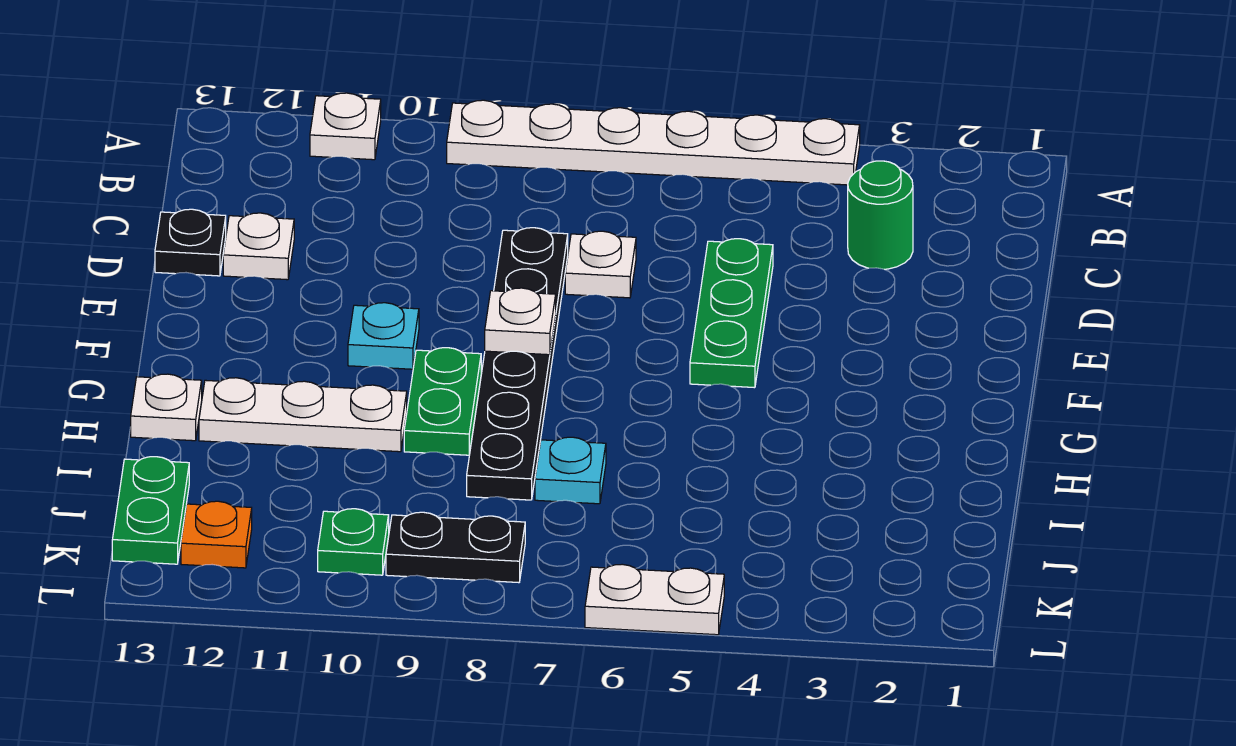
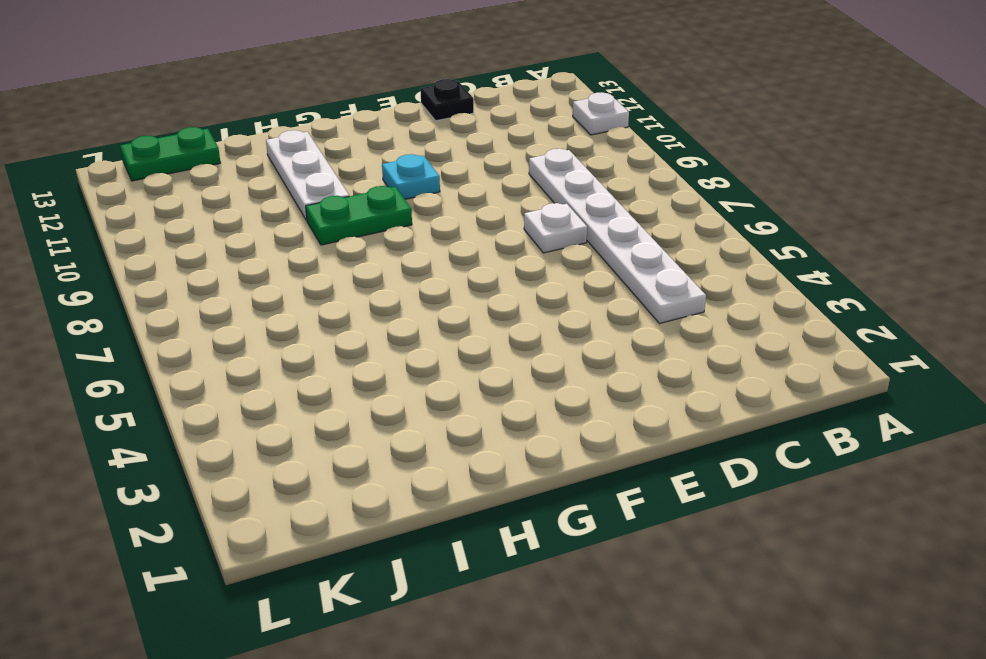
white plate C4:C9 level 1 -> white plate A4:A9 level 1
none -> green round brick C3 level 1
none -> green plate D5:F5 level 1
none -> black plate D8:I8 level 1

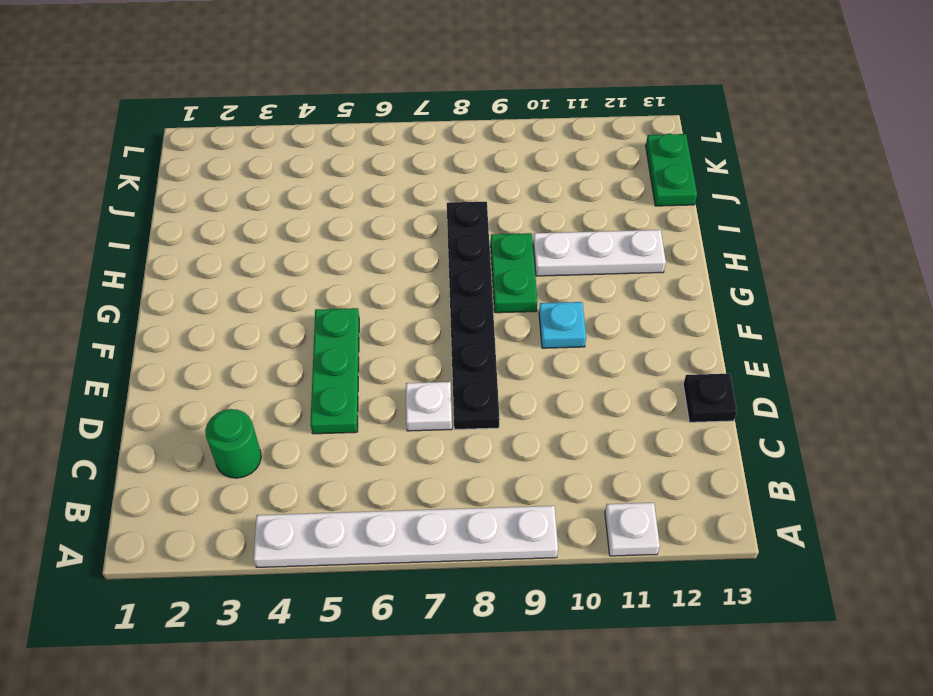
none -> white plate D12 level 1
none -> white plate H13 level 1
none -> cyan plate I7 level 1

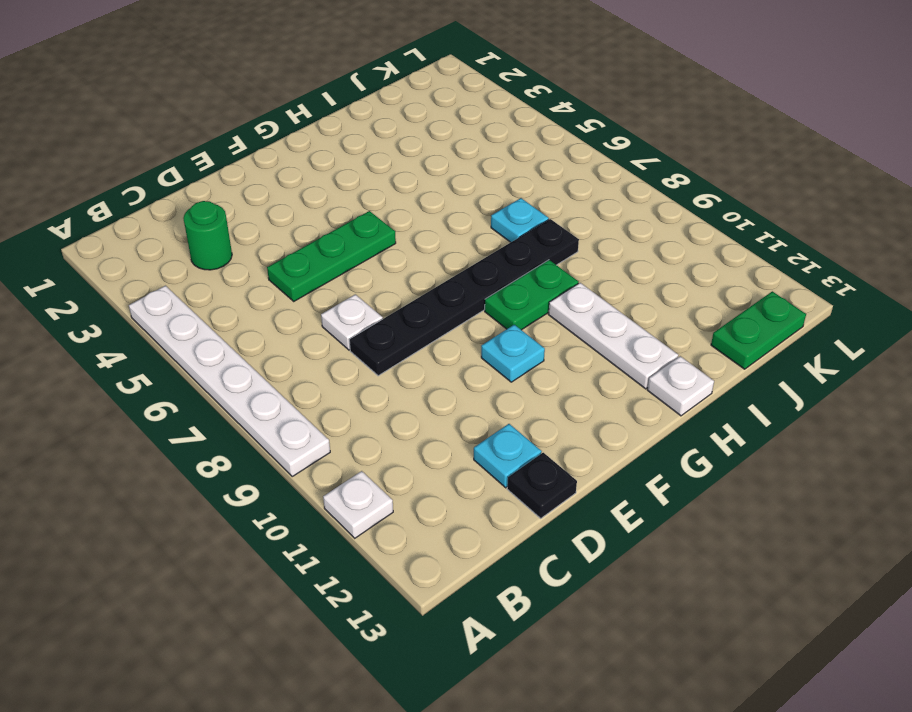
cyan plate D12 level 1 -> white plate D12 level 1
none -> black plate K8:K9 level 1
none -> green plate K10 level 1
none -> orange plate K12 level 1

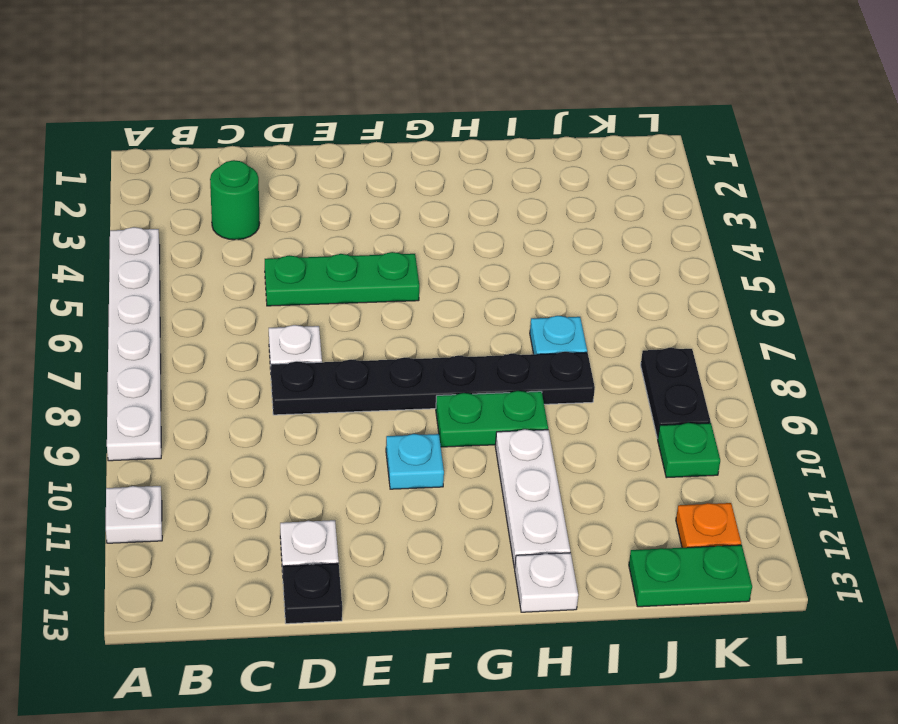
none -> white plate L5:L6 level 1
none -> white plate F8 level 2

